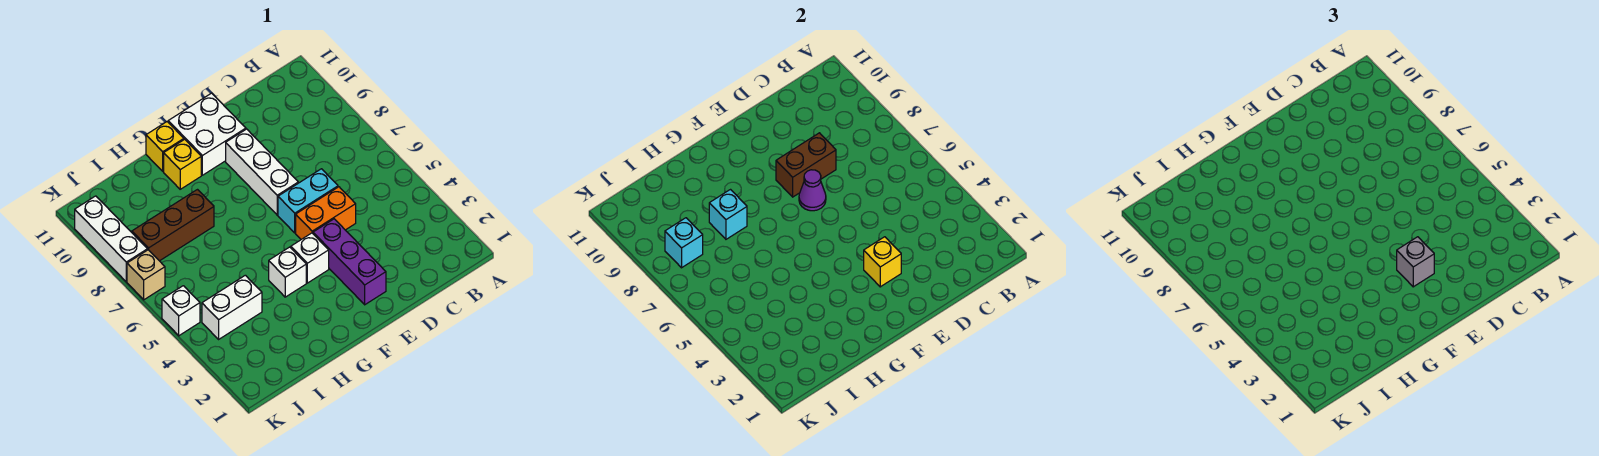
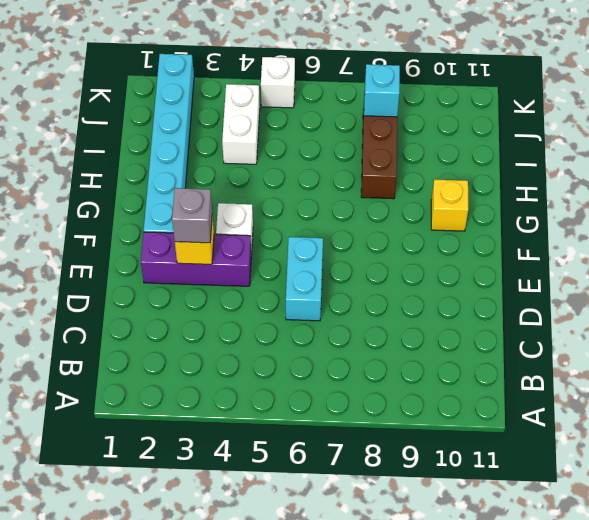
cyan brick F2:K2 level 1 -> none
none -> orange brick D5:E5 level 1
none -> white brick E7:E9 level 1
none -> white brick E10:F11 level 1

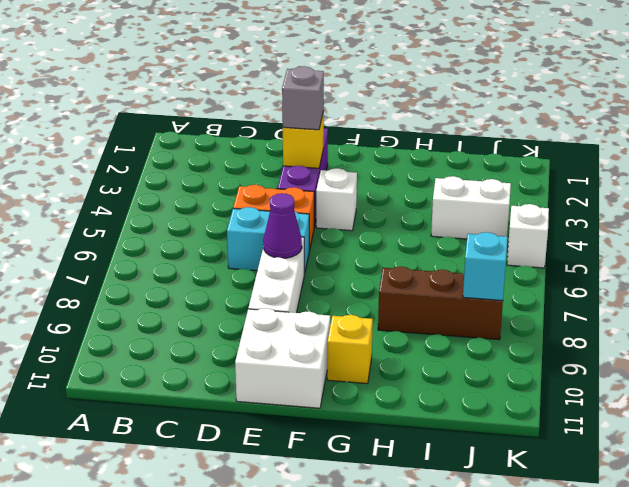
none -> white brick G4 level 1
none -> yellow brick G11 level 1
none -> tan brick K7 level 1

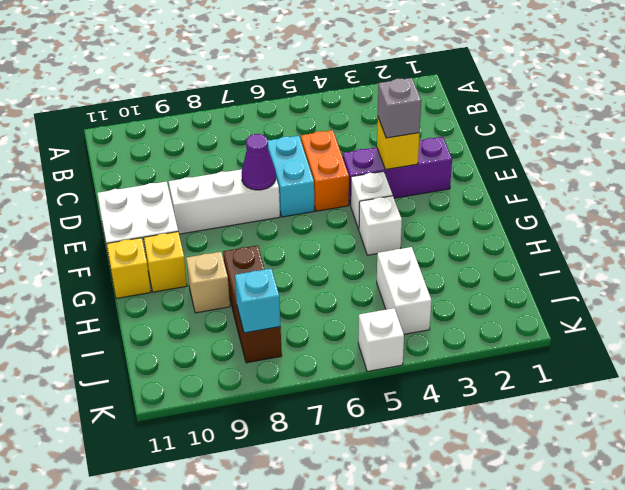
tan brick H9 level 1 -> tan brick K7 level 1
none -> white brick K8:K10 level 1
none -> brown brick D8:E8 level 2
none -> cyan brick H8 level 2

